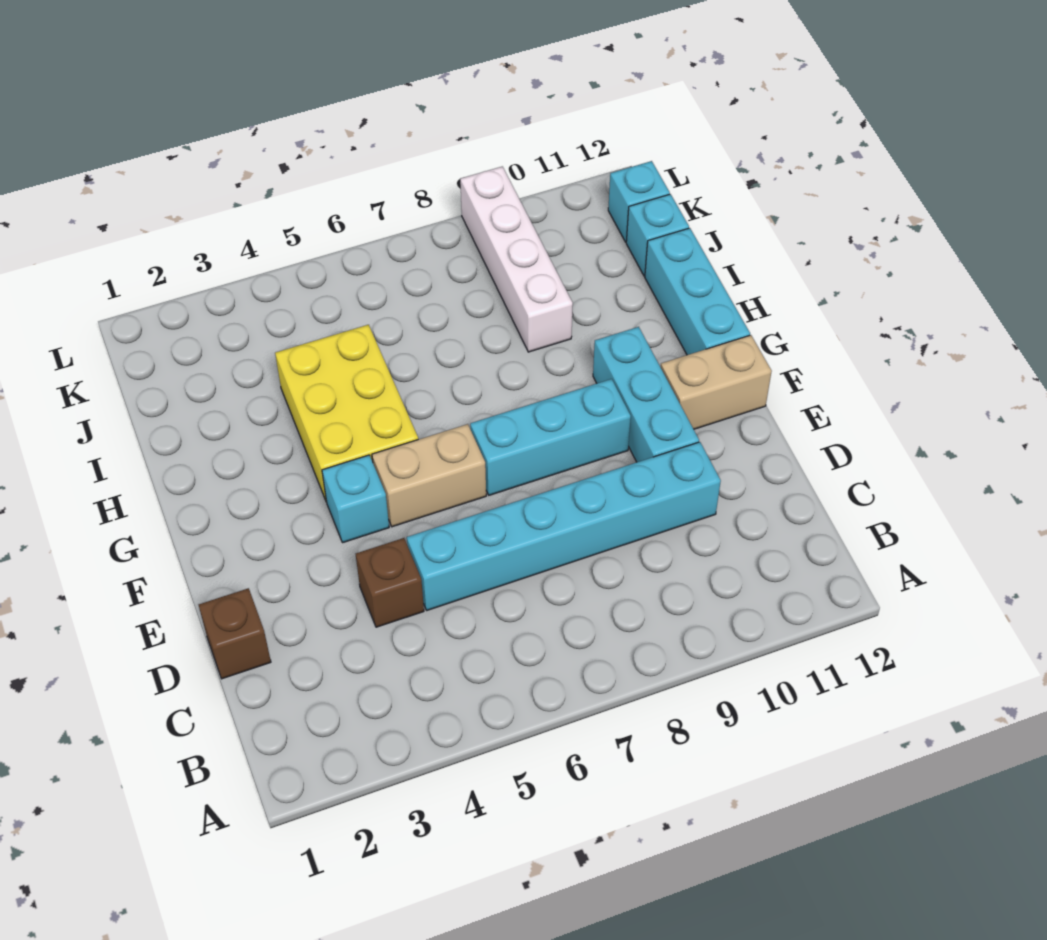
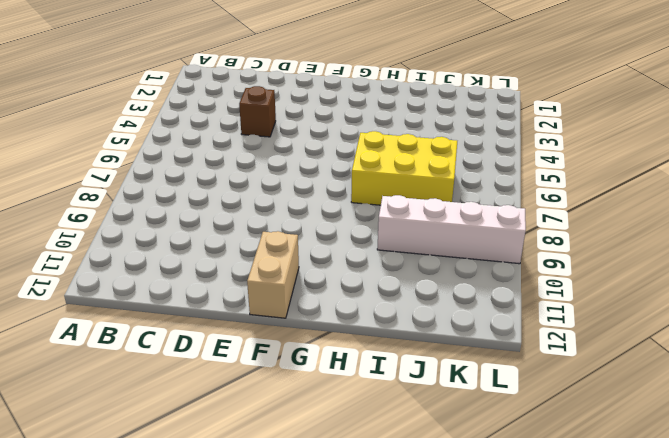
yellow brick H6:J7 level 1 -> yellow brick G4:I5 level 1
none -> brown brick D1 level 1
none -> cyan brick D5:D10 level 1
none -> cyan brick E10:G10 level 1

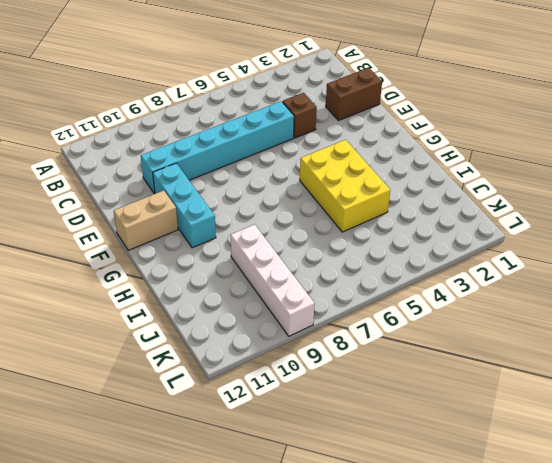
brown brick D1:D2 level 1 -> brown brick D1 level 1
none -> cyan brick F4 level 1
none -> tan brick F5:F6 level 1
none -> cyan brick F7:F9 level 1

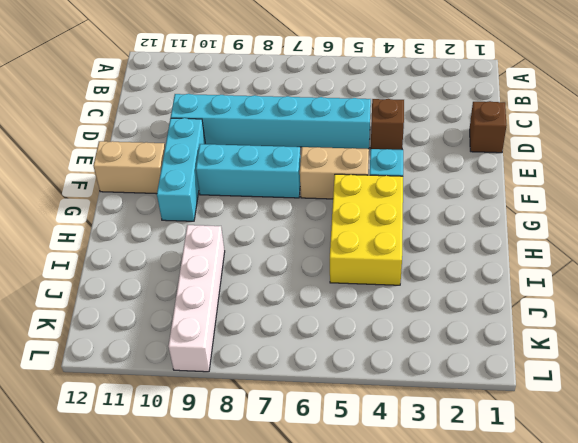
none -> cyan brick G12:I12 level 1
none -> cyan brick J12 level 1
none -> cyan brick K12 level 1

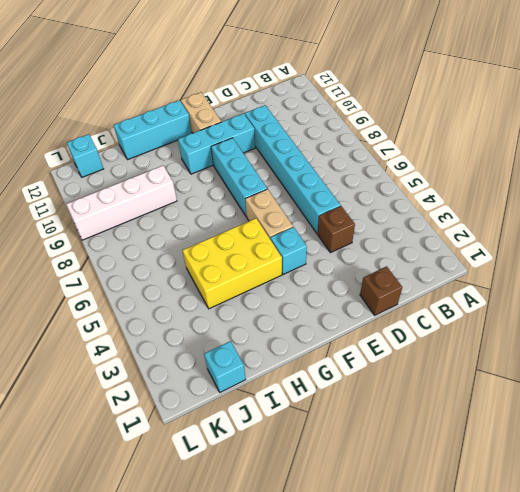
cyan brick J1 level 1 -> cyan brick J12 level 1

